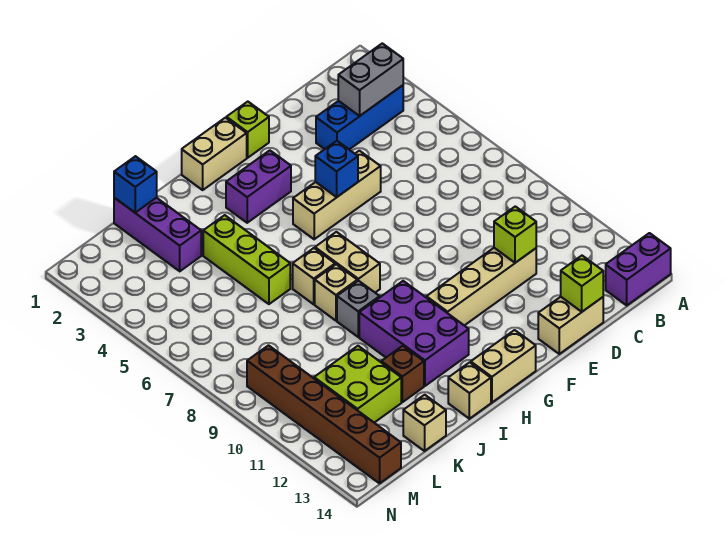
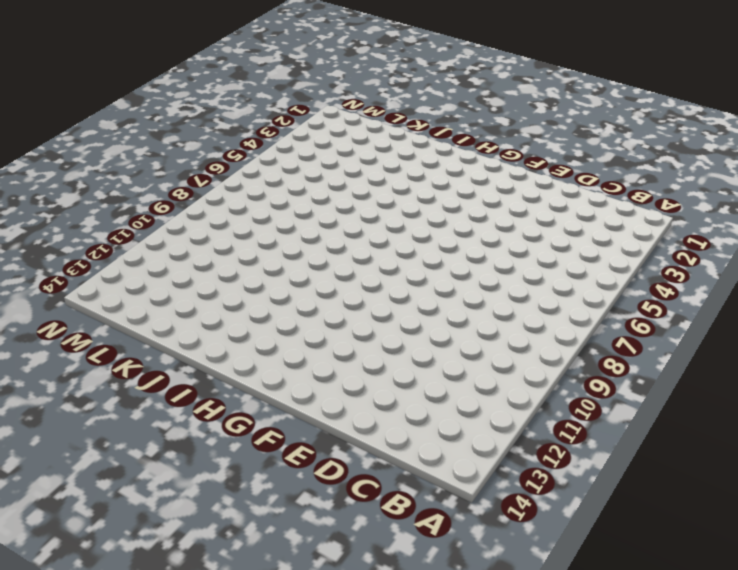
none -> purple brick A14:B14 level 1
none -> blue brick B3:D3 level 1
none -> tan brick D11:G11 level 1

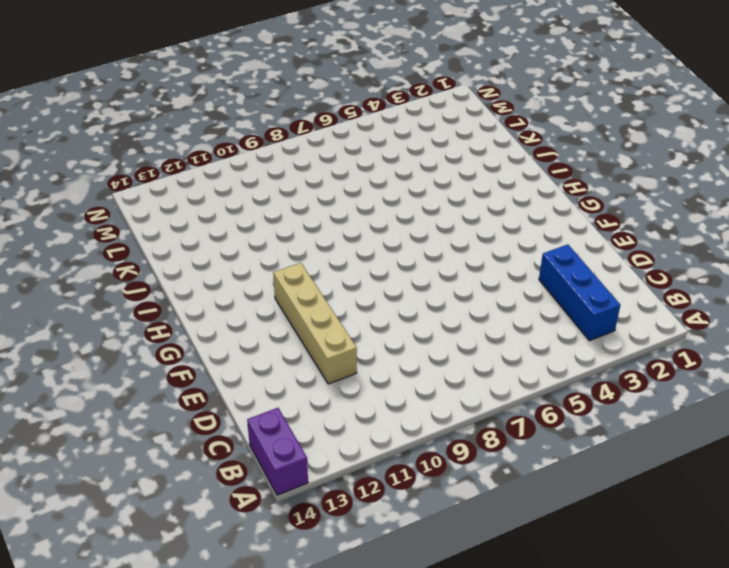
none -> tan brick D14:E14 level 1
none -> tan brick E5:G5 level 1
none -> lime brick F1 level 1

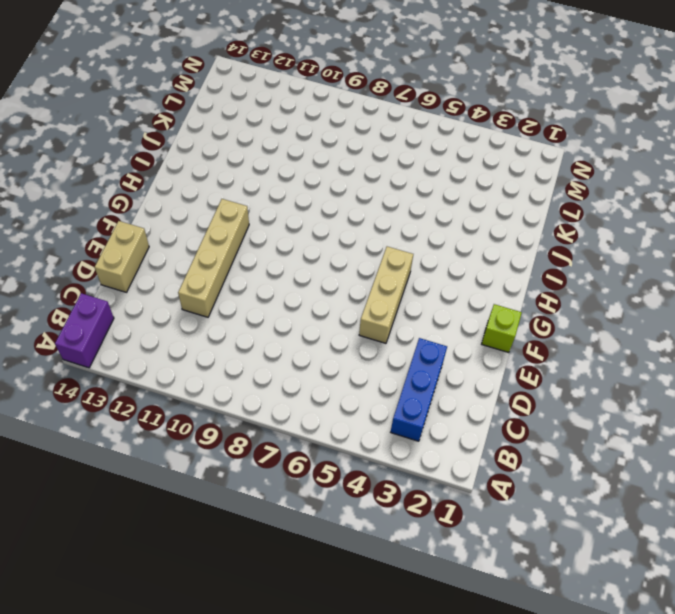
none -> tan brick G1:H1 level 1
none -> purple brick G3:H3 level 1
none -> tan brick G14:H14 level 1

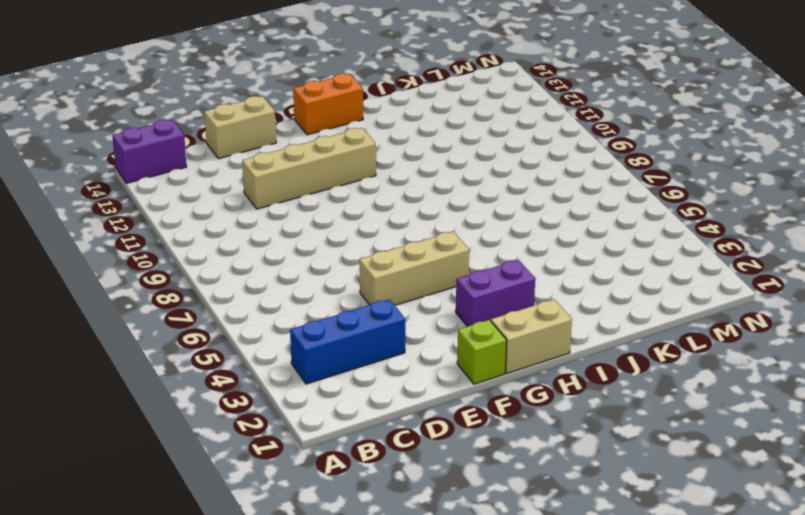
orange brick G14:H14 level 1 -> tan brick G14:H14 level 1
none -> tan brick H7:H8 level 1
none -> purple brick H10:I12 level 1
none -> tan brick I7 level 1

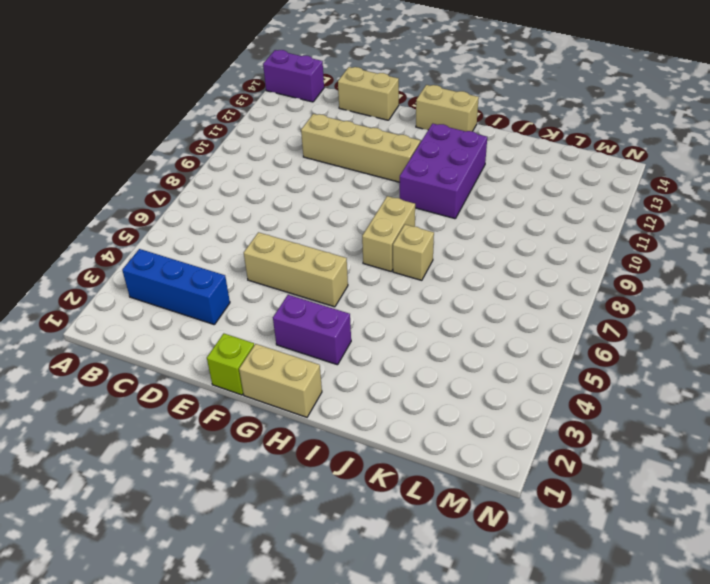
none -> tan brick I8 level 1
none -> grey brick I9 level 1
none -> tan brick I14 level 1

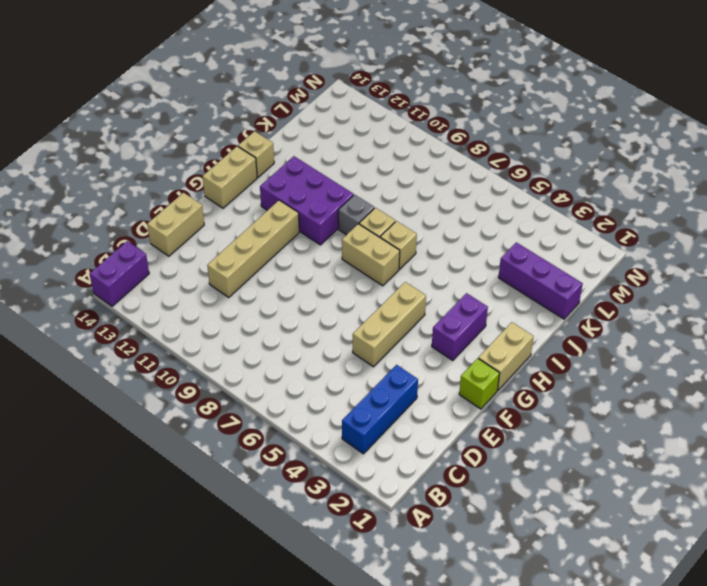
none -> lime brick J4:J6 level 1
none -> brown brick J12 level 1
none -> lime brick K11:L12 level 1

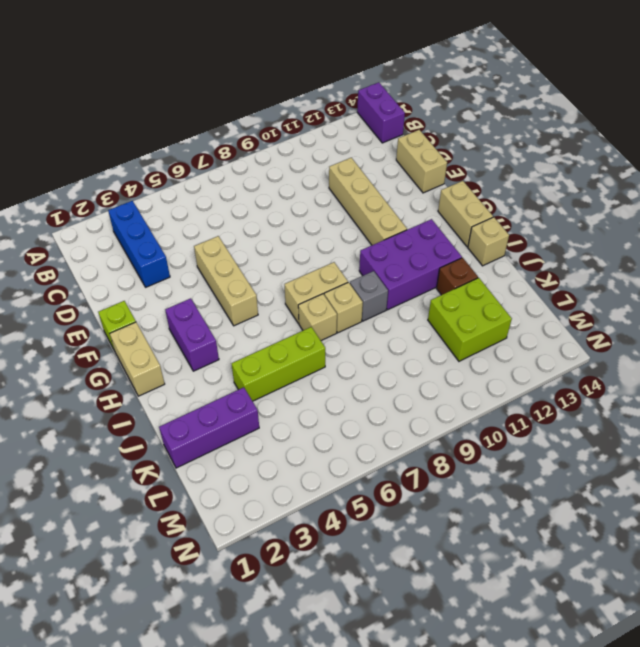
none -> tan brick K14 level 1
none -> brown brick M9:M14 level 1
none -> grey brick B3:C3 level 2

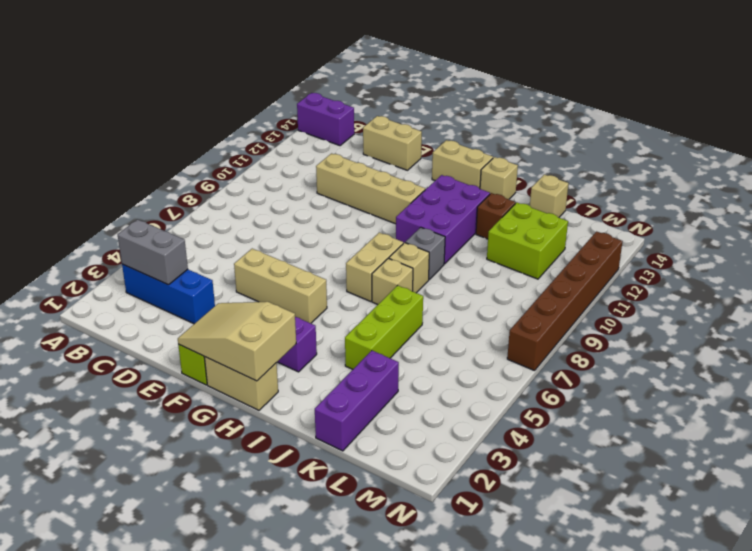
tan slope F1:H2 level 2 top H -> none
brown brick N7:N12 level 1 -> brown brick M9:M14 level 1
none -> lime brick D11 level 2
none -> lime brick D14 level 2
none -> blue brick F5 level 2

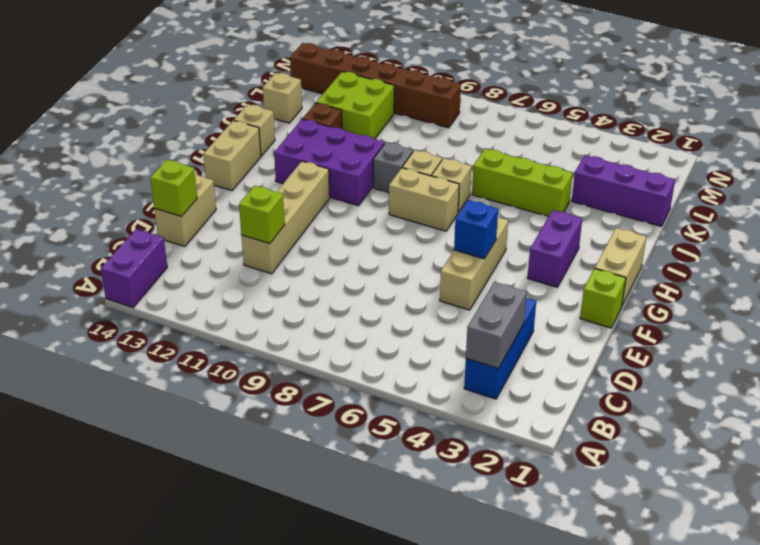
none -> blue brick K1 level 2

